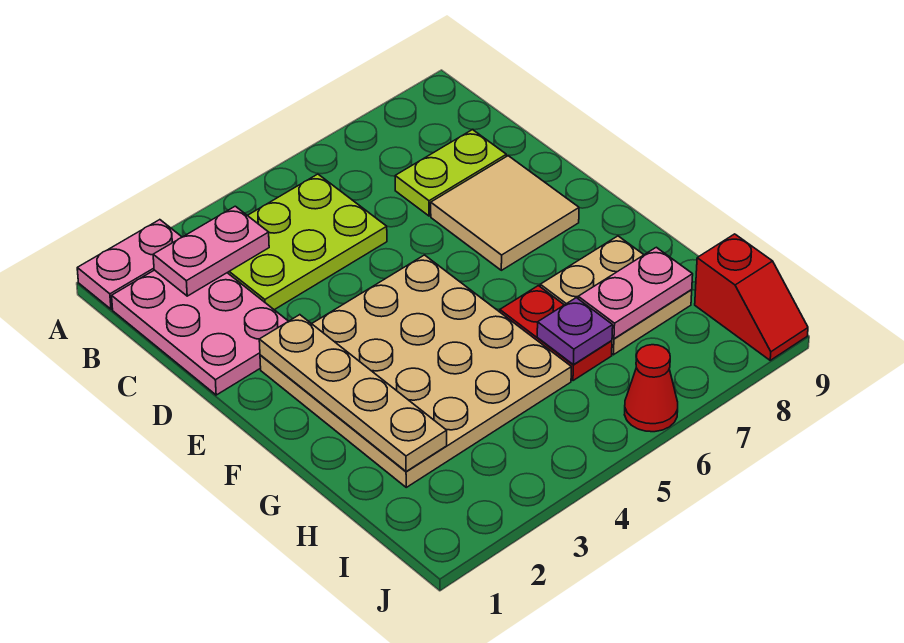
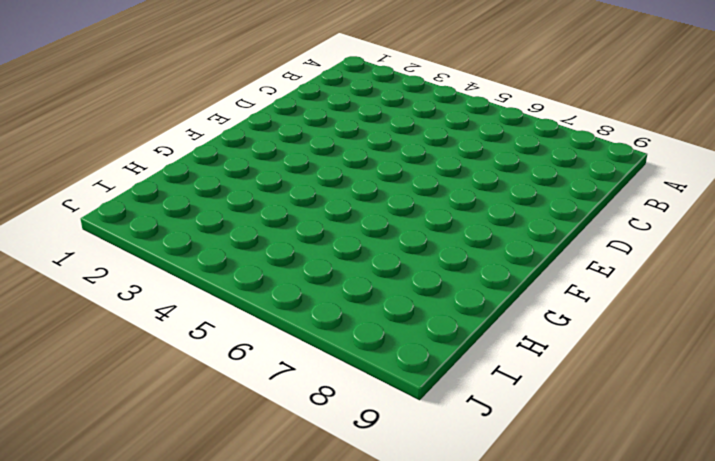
none -> pink plate A1:A2 level 1
none -> pink plate B1:D2 level 1
none -> lime plate B3:C5 level 1

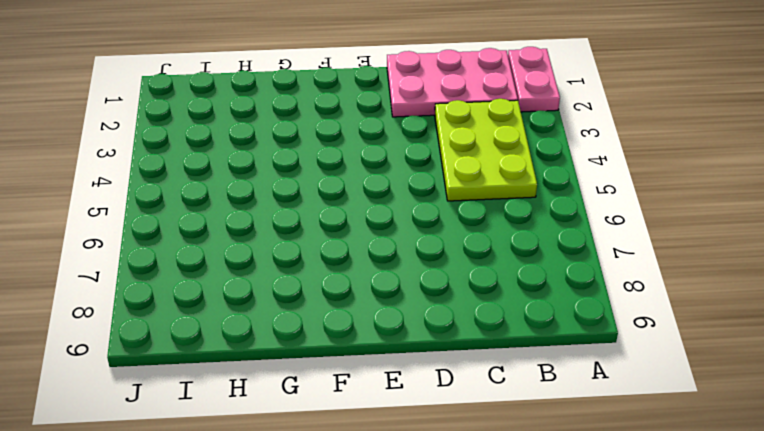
none -> lime plate C7:C8 level 1
none -> tan tile D7:E8 level 1
none -> tan plate E2:H5 level 1

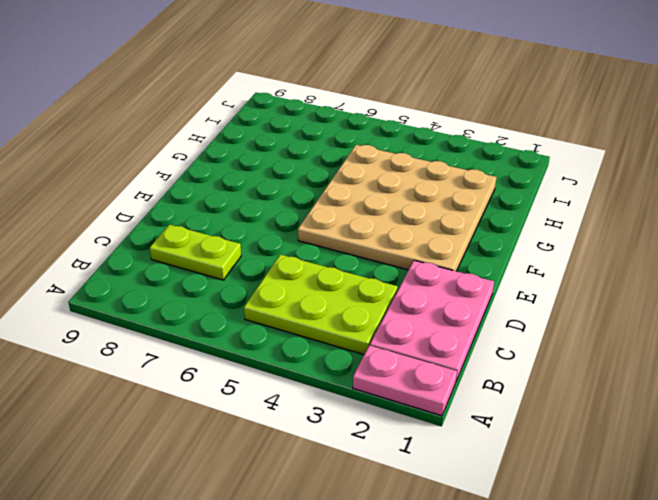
none -> tan tile D7:E8 level 1
none -> red plate G6:H6 level 1
none -> tan plate G7:H8 level 1

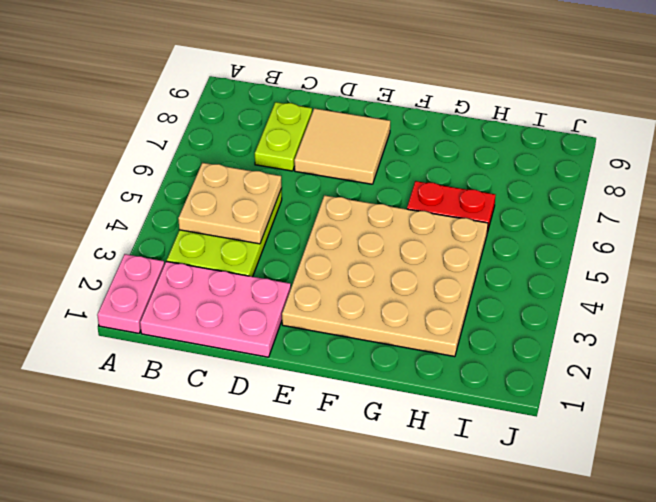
tan plate B4:C5 level 2 -> tan plate G7:H8 level 1
none -> red slope I9:J9 level 1 top I
none -> red cone J6 level 1
none -> pink plate B2:B3 level 2

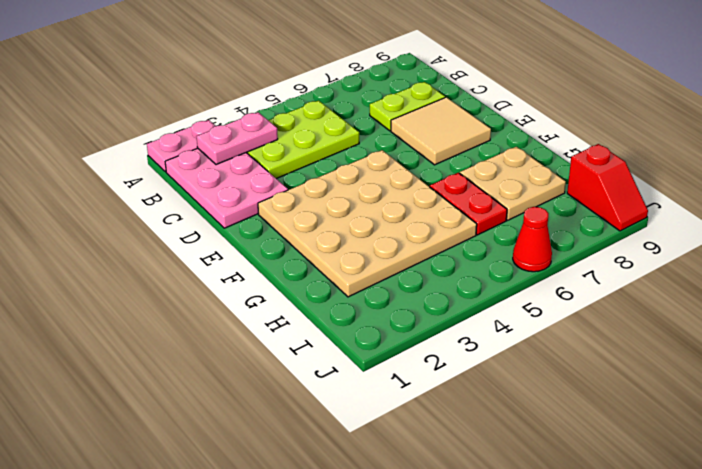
none -> tan plate E2:H2 level 2
none -> purple plate H6 level 2
none -> pink plate H7:H8 level 2

